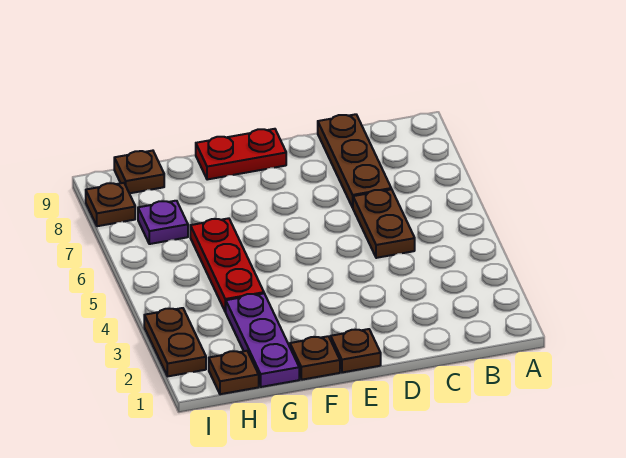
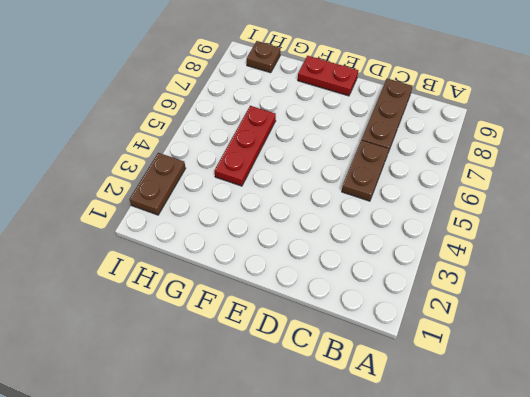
none -> brown plate E1 level 1
none -> brown plate F1 level 1
none -> purple plate G1:G3 level 1

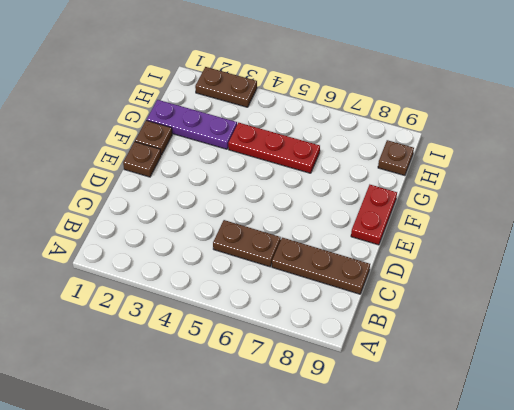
none -> brown plate H1 level 1
none -> purple plate H7 level 1
none -> brown plate I8 level 1

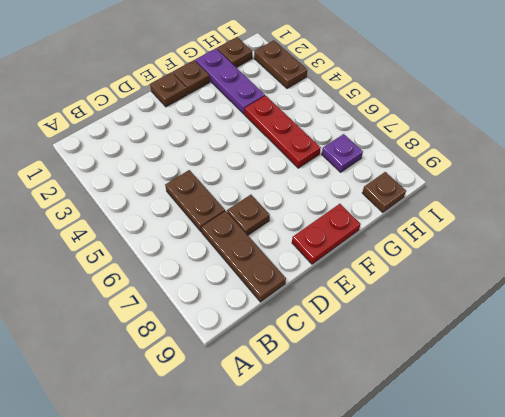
brown plate D7 level 1 -> brown plate I8 level 1

